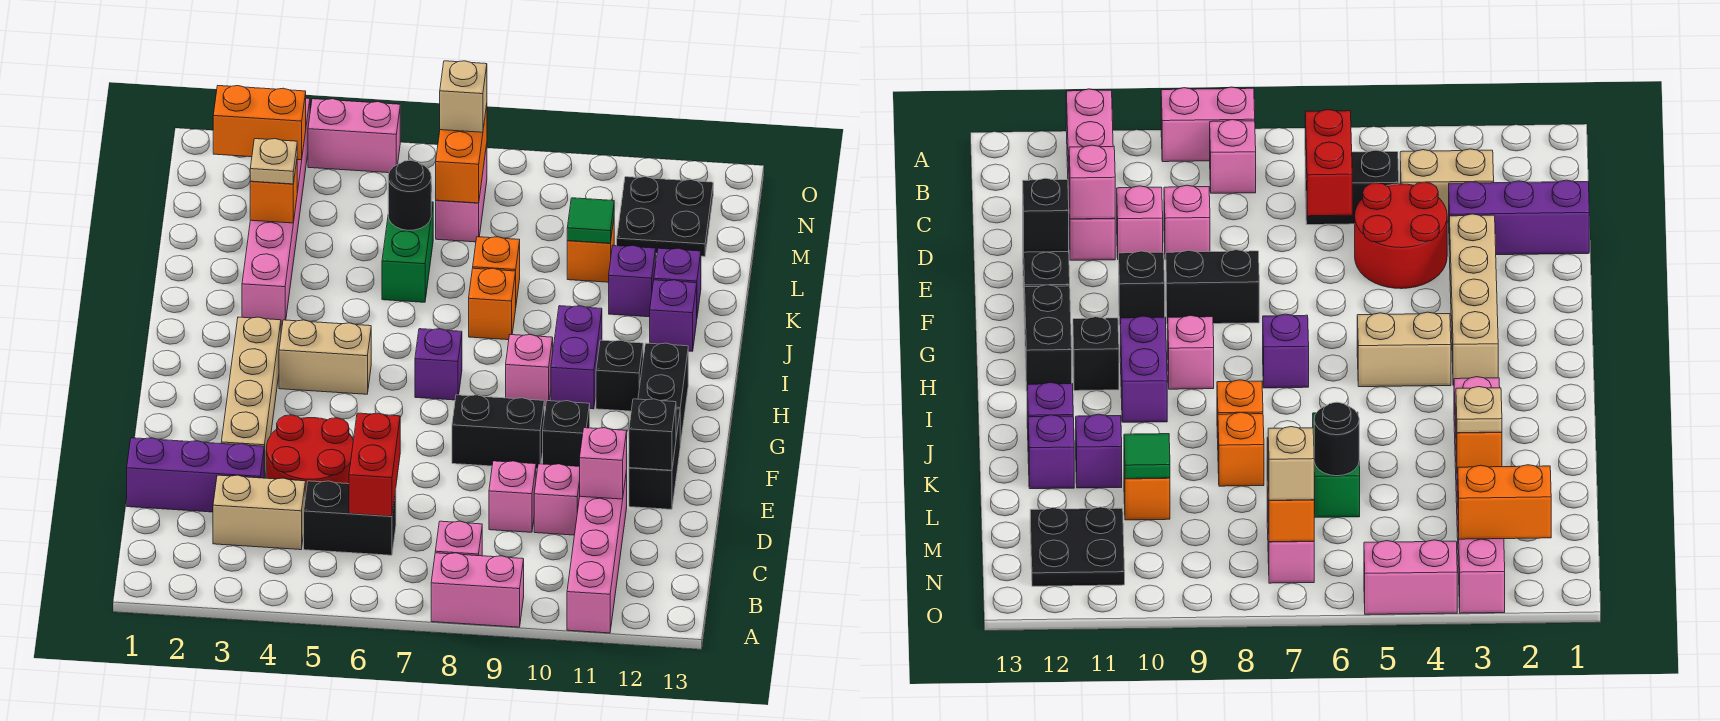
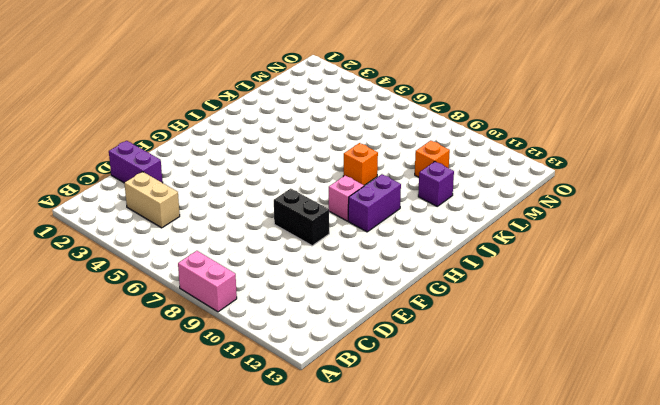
purple brick D1:D2 level 1 -> purple brick D1:D3 level 1
none -> pink brick A11:D11 level 1
none -> pink brick B8 level 1
none -> black brick C5:C6 level 1
none -> red round brick D4:E5 level 1

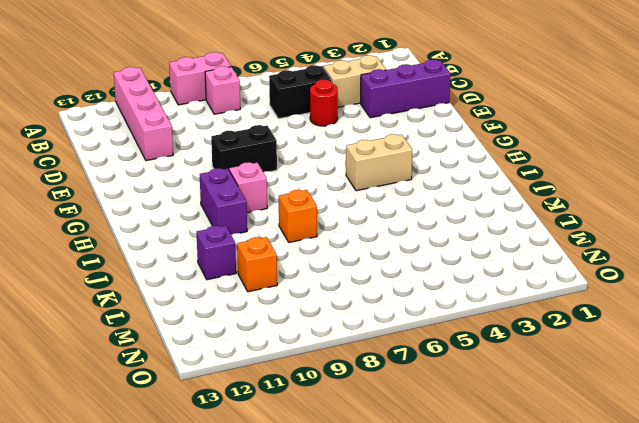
red round brick D5 level 1 -> red round brick D4:E5 level 1
none -> pink brick D9 level 1
none -> pink brick D10 level 1
none -> tan brick E3:H3 level 1
none -> black brick E12:F12 level 1

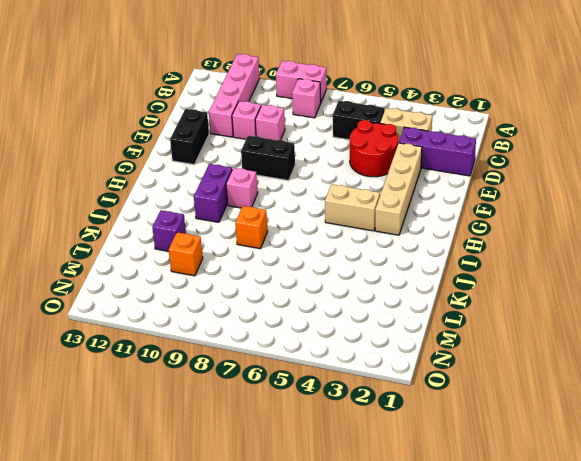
none -> black brick F10 level 1
none -> black brick G12:H12 level 1
none -> purple brick H7 level 1
none -> black brick H11 level 1

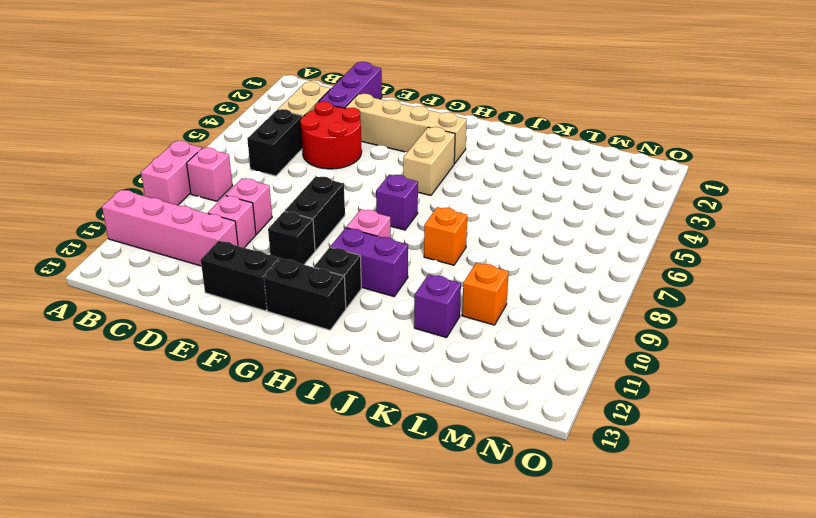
none -> pink brick J3:O3 level 1
none -> purple brick J12 level 1
none -> green brick K6:L6 level 1
none -> orange brick K8 level 1

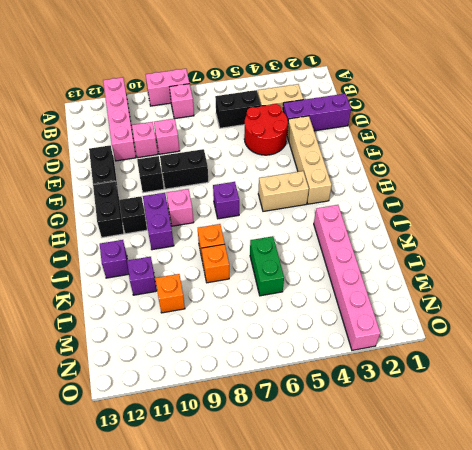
none -> purple brick K12 level 1
none -> pink brick M7:N7 level 1
none -> black plate M11:N12 level 1
none -> pink brick O4:O5 level 1

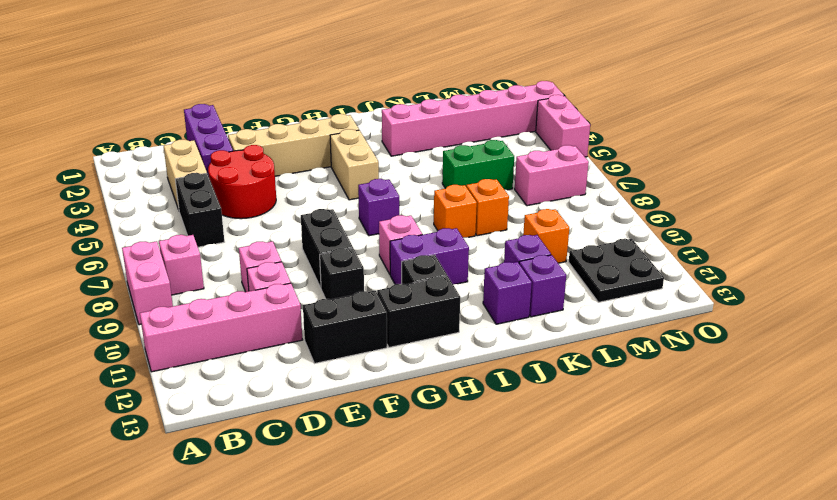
none -> red brick C6:D6 level 2
none -> pink brick D11 level 2
none -> black brick E12 level 2
none -> orange brick L3 level 2

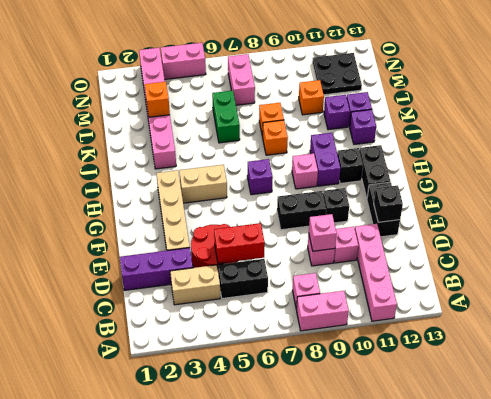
red brick D5:D6 level 2 -> red brick C6:D6 level 2
pink brick D9 level 2 -> pink brick D11 level 2
none -> black round brick L6 level 2
none -> green tile L10 level 2
none -> orange brick M7:N7 level 2
none -> orange brick N2:N3 level 2

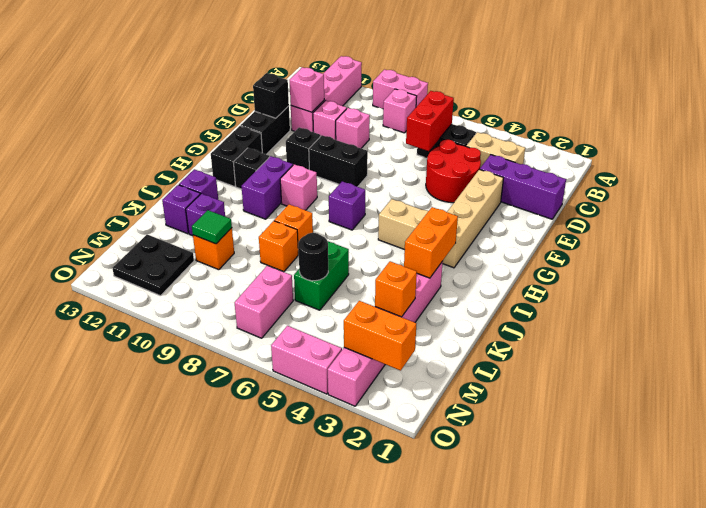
orange brick I3:J3 level 2 -> orange brick M7:N7 level 2
none -> tan plate L3 level 3
none -> tan brick N7 level 3

